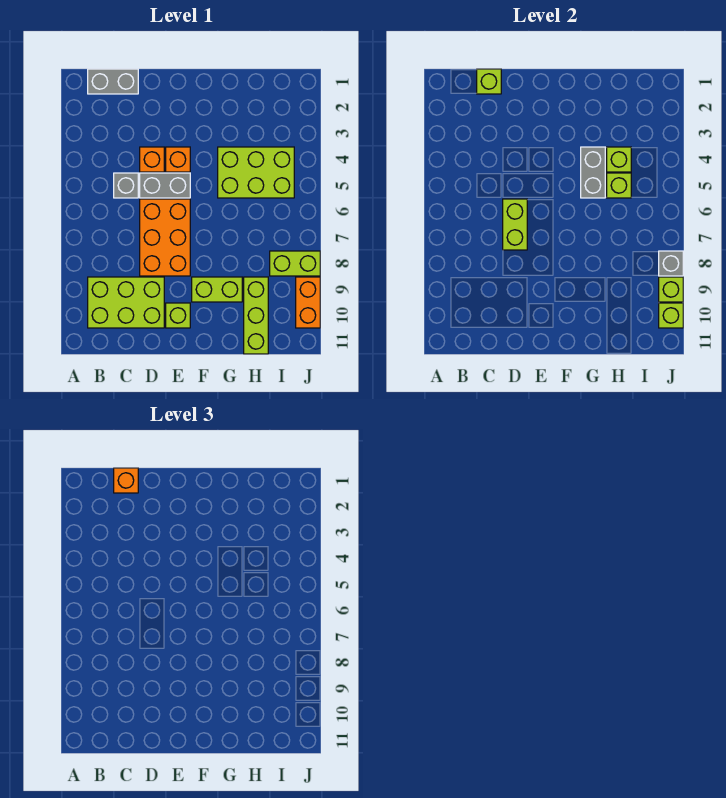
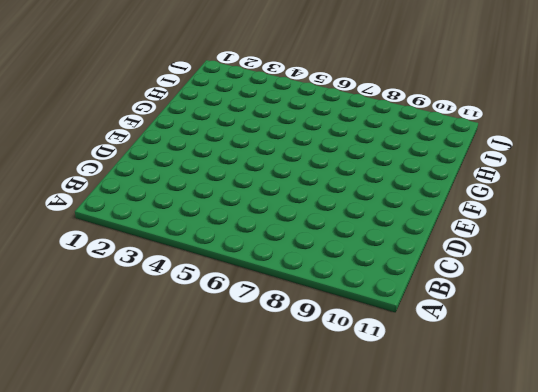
none -> grey brick B1:C1 level 1
none -> lime brick B9:D10 level 1
none -> grey brick C5 level 1

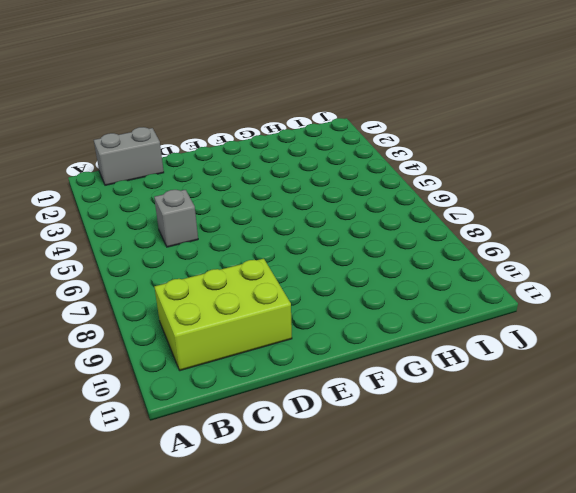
none -> orange brick D4 level 1
none -> grey brick D5:E5 level 1
none -> orange brick D6:E8 level 1

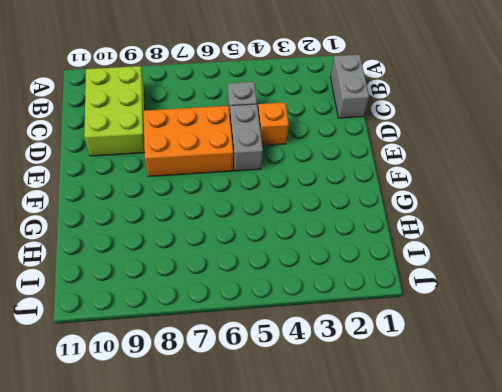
none -> orange brick E4 level 1
none -> lime brick E10 level 1
none -> lime brick F9:G9 level 1

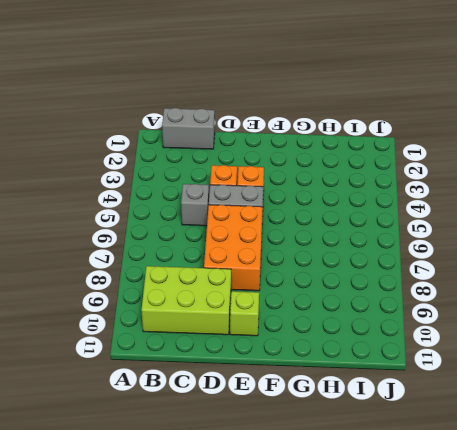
none -> lime brick F9:G9 level 1
none -> lime brick G4:I5 level 1
none -> lime brick H9:H11 level 1

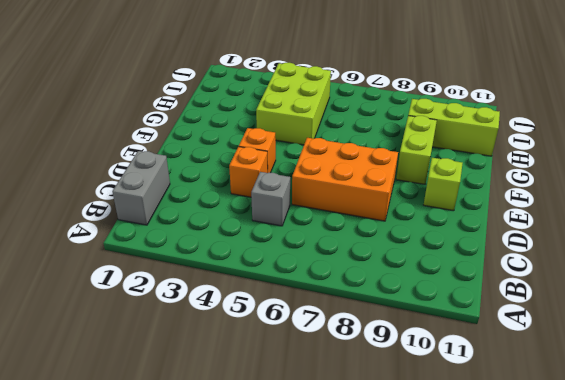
none -> lime brick B9:D10 level 1
none -> grey brick D5:E5 level 1
none -> lime brick I8:J8 level 1

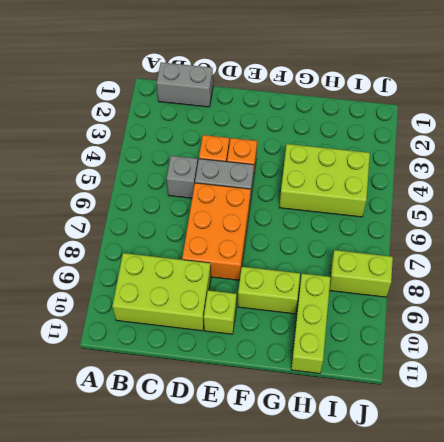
none -> orange brick J9:J10 level 1
none -> lime brick C1 level 2
none -> lime brick D6:D7 level 2

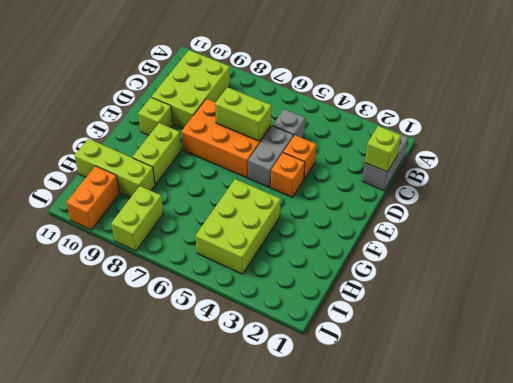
orange brick I10:J10 level 1 -> orange brick J9:J10 level 1
none -> grey brick G4:G5 level 2
none -> lime brick H4 level 2
none -> lime brick H5 level 2

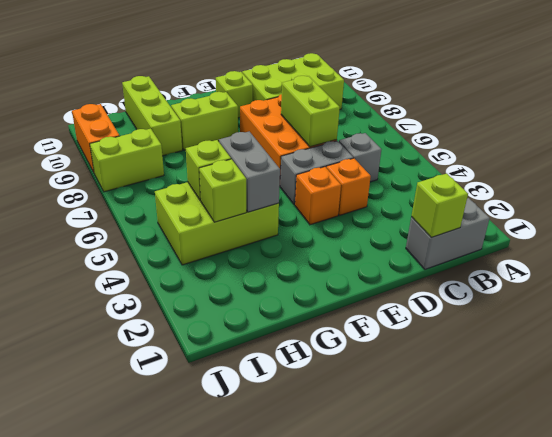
none -> grey brick J8 level 2
none -> lime brick J9 level 2
none -> lime brick J10 level 2

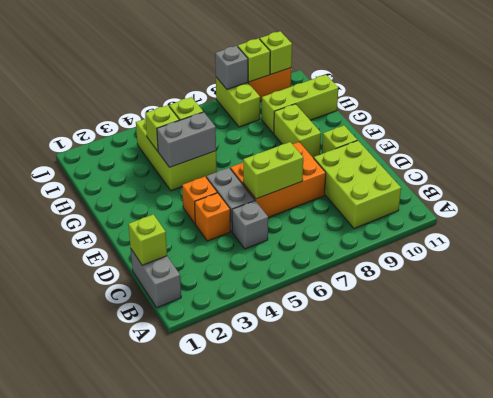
none -> orange brick C1 level 3

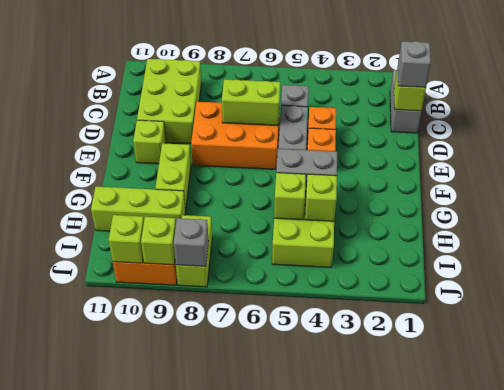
grey brick C1 level 3 -> orange brick C1 level 3

